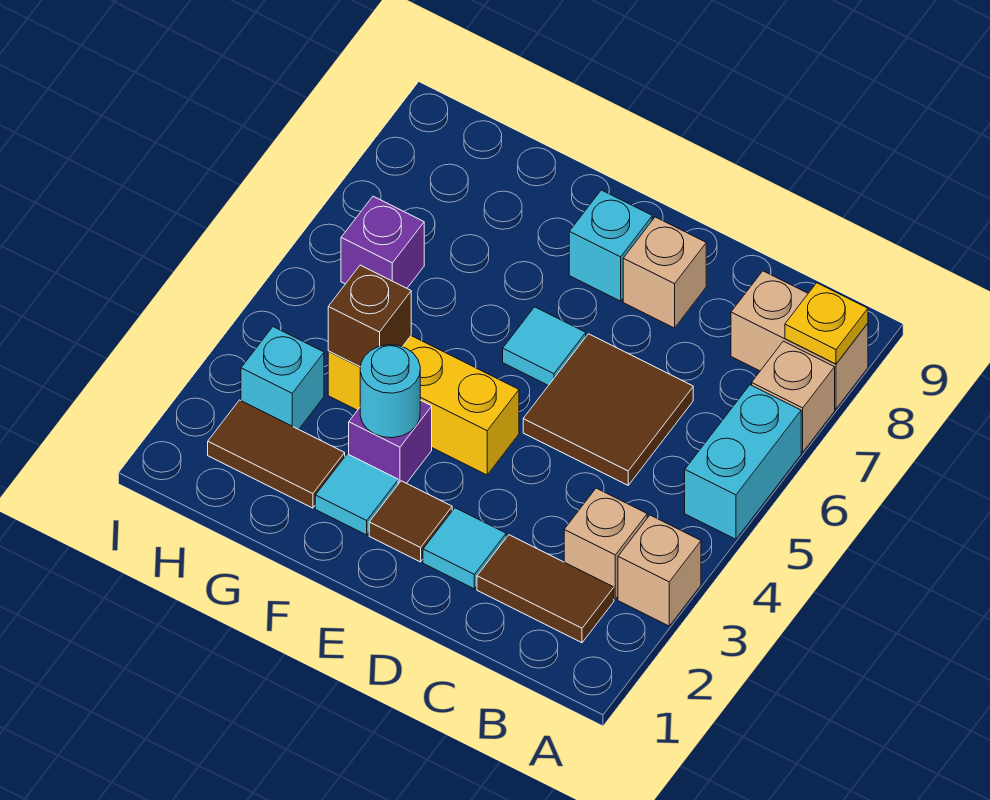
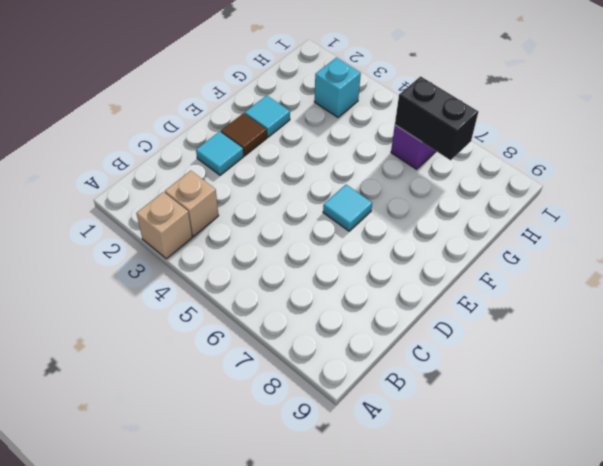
black brick H6:H7 level 2 -> none
none -> cyan brick A5:A6 level 1
none -> tan brick A7 level 1
none -> tan brick A8:B8 level 1

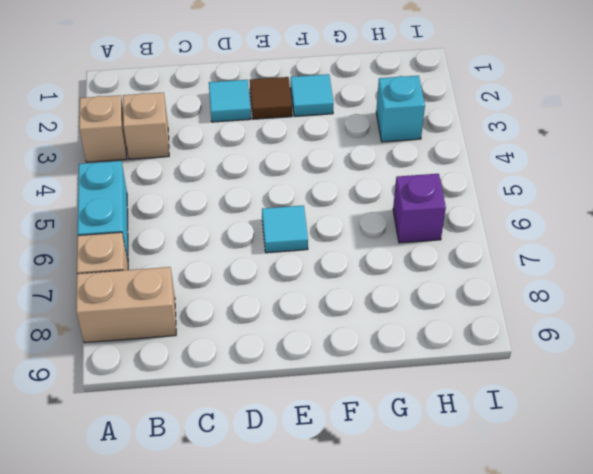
none -> brown tile B2:C2 level 1
none -> brown tile C5:D6 level 1
none -> tan brick D8 level 1

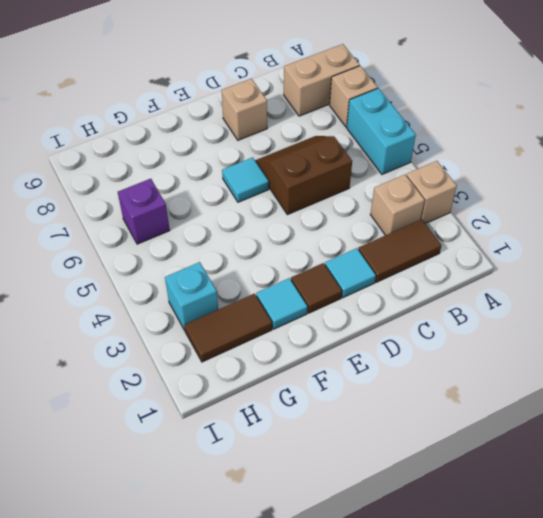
brown slope C5:D6 level 1 top 5 -> brown tile C5:D6 level 1
none -> yellow brick E4:G4 level 1
none -> cyan brick E8 level 1
none -> purple brick F3 level 1

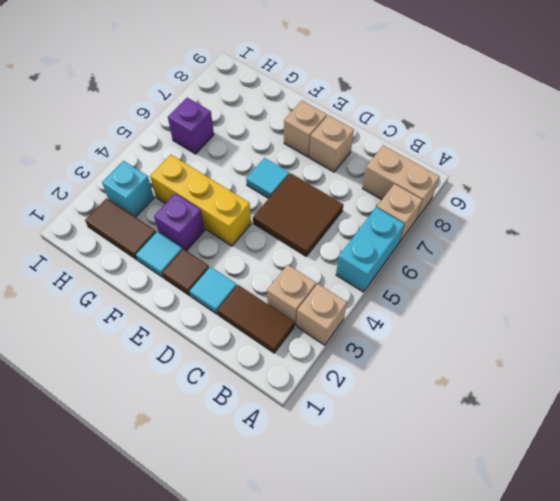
tan brick E8 level 1 -> cyan brick E8 level 1
none -> yellow plate A8 level 2
none -> cyan round brick F3 level 2
none -> brown brick G4 level 2

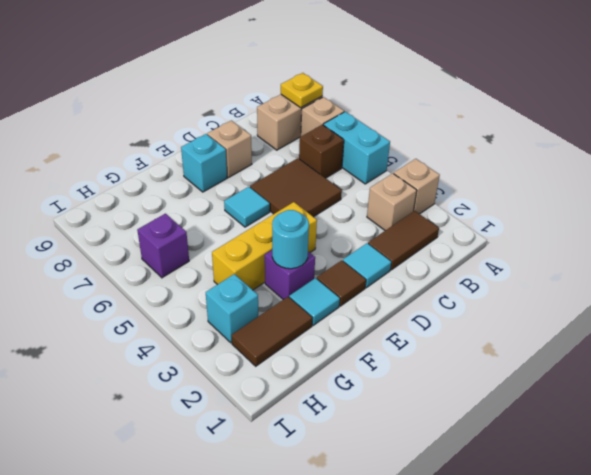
brown brick B6 level 1 -> brown brick G4 level 2

